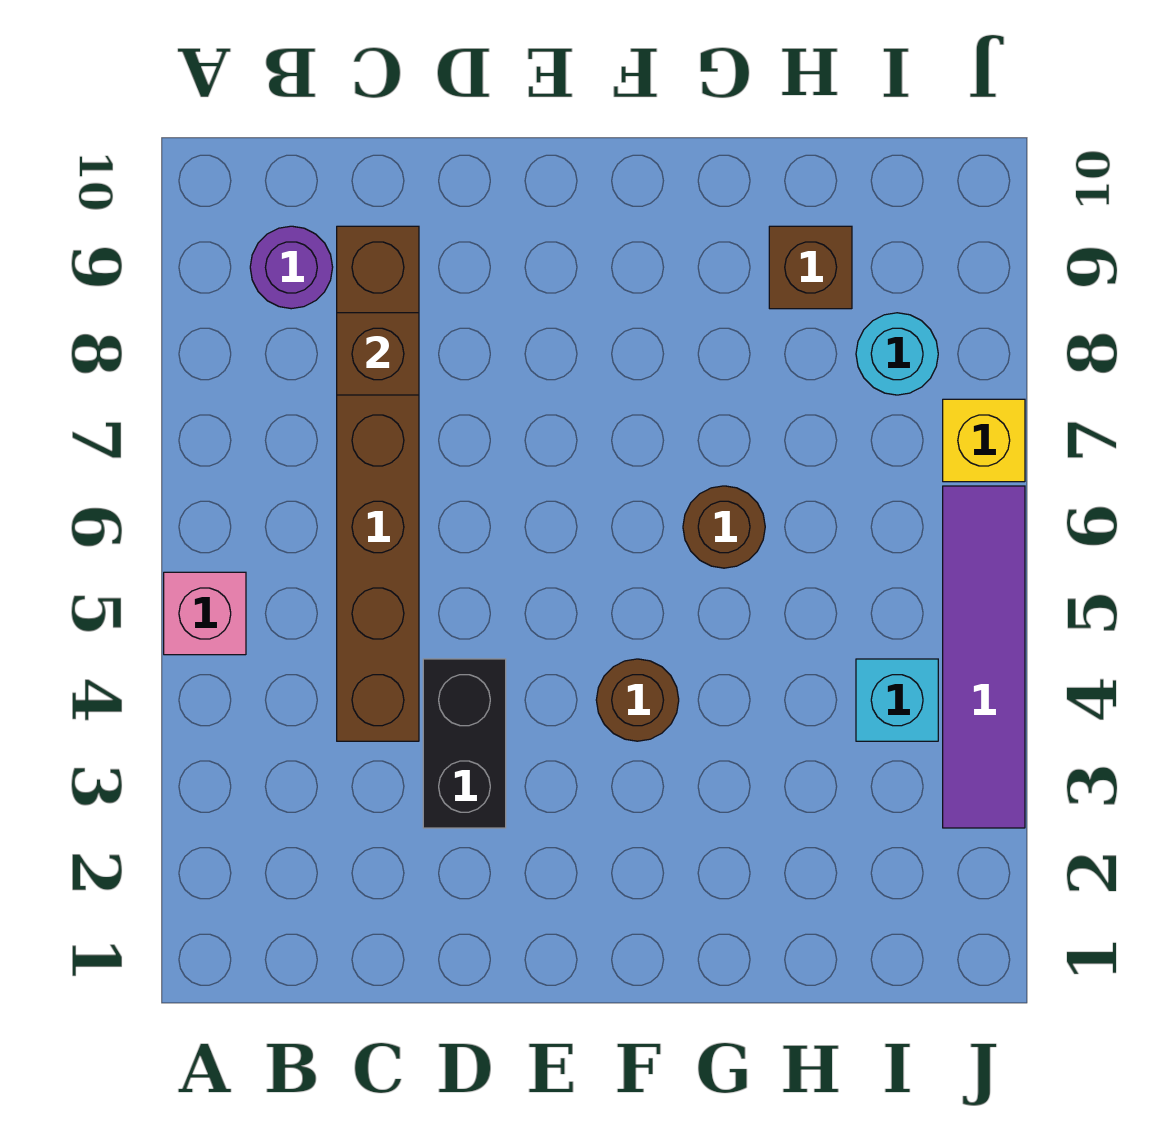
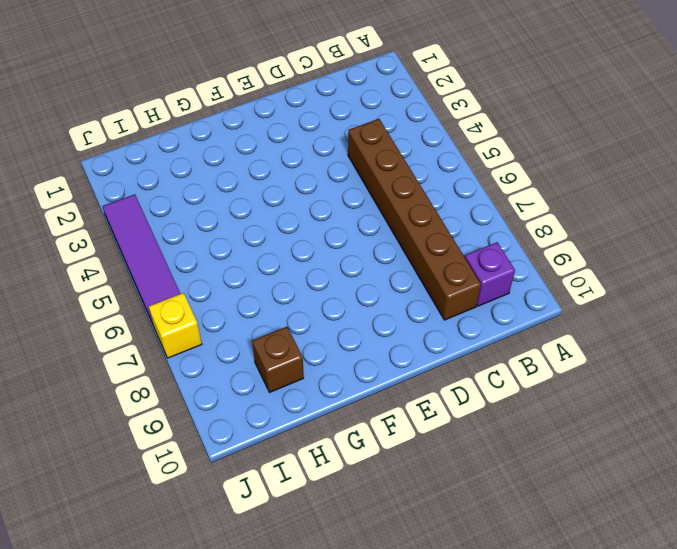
purple brick B9 level 1 -> purple round brick B9 level 1
none -> pink brick A5 level 1
none -> black brick D3:D4 level 1
none -> brown round brick F4 level 1

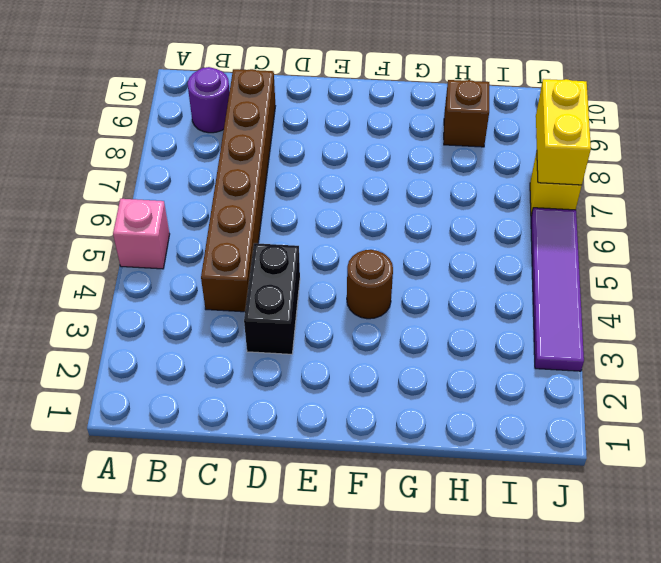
yellow brick J7:J8 level 2 -> none
none -> brown round brick G6 level 1
none -> cyan brick I4 level 1
none -> cyan round brick I8 level 1

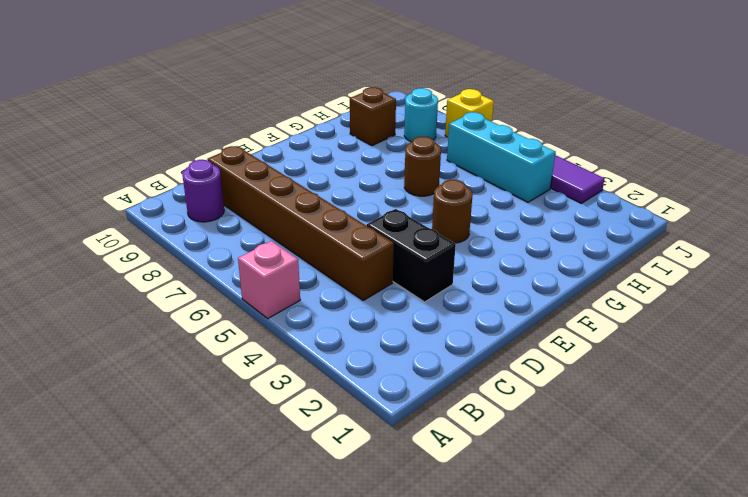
cyan brick I4:I6 level 1 -> cyan brick I4 level 1
none -> brown brick C8 level 2

